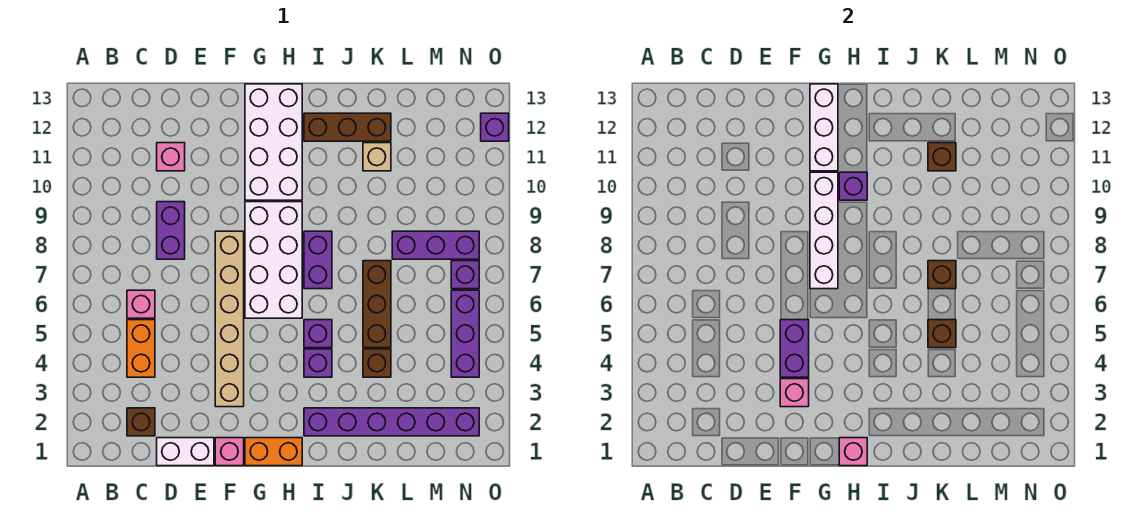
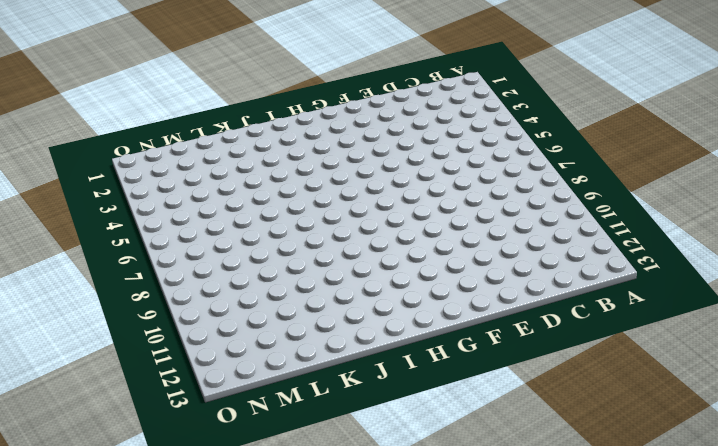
none -> brown brick C2 level 1
none -> orange brick C4:C5 level 1
none -> pink brick C6 level 1
none -> white brick D1:E1 level 1

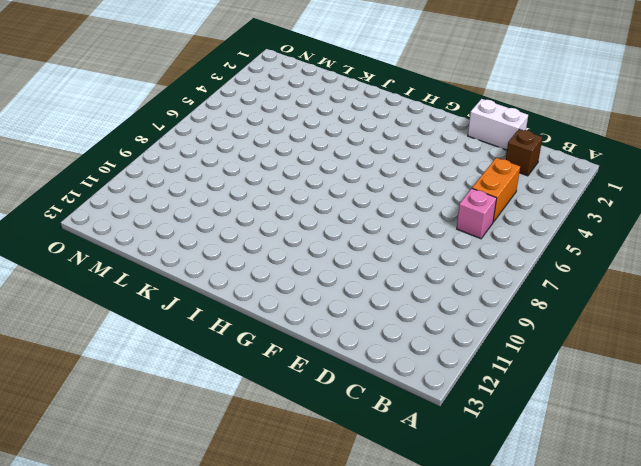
none -> purple brick D8:D9 level 1
none -> pink brick D11 level 1
none -> pink brick F1 level 1
none -> tan brick F3:F8 level 1

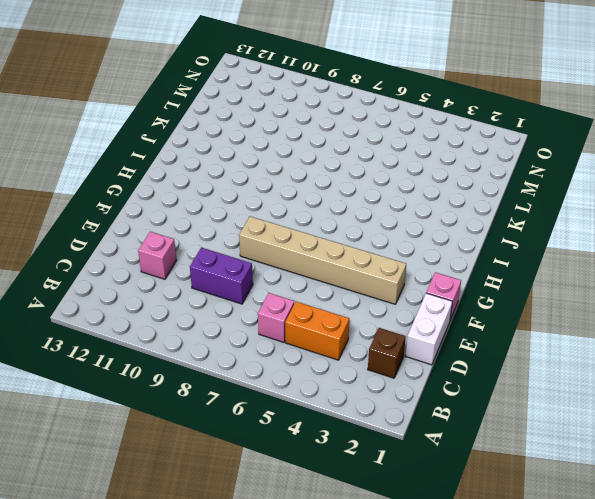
none -> orange brick G1:H1 level 1
none -> white brick G6:H9 level 1
none -> white brick G10:H13 level 1
none -> purple brick I2:N2 level 1

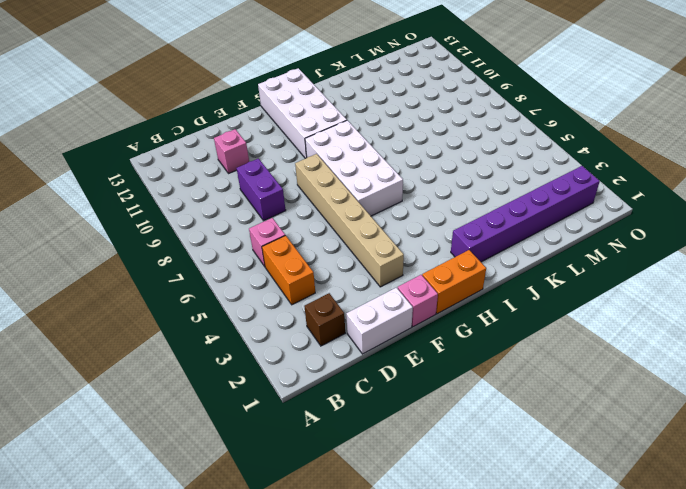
none -> purple brick I4 level 1
none -> purple brick I5 level 1
none -> purple brick I7:I8 level 1
none -> brown brick I12:K12 level 1

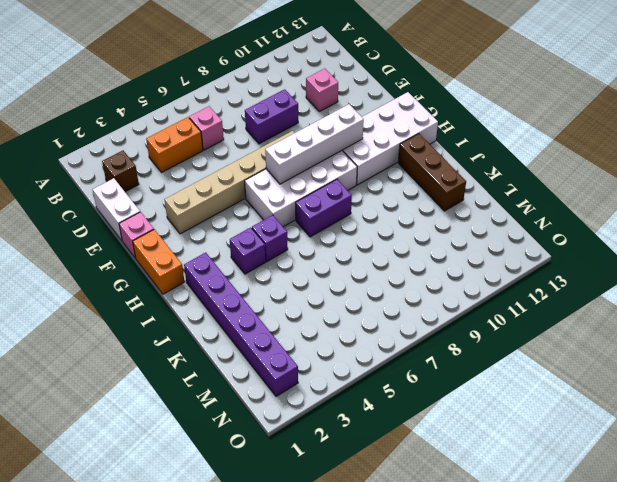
none -> brown brick K4 level 1
none -> brown brick K5:K7 level 1
none -> tan brick K11 level 1
none -> purple brick L8:N8 level 1

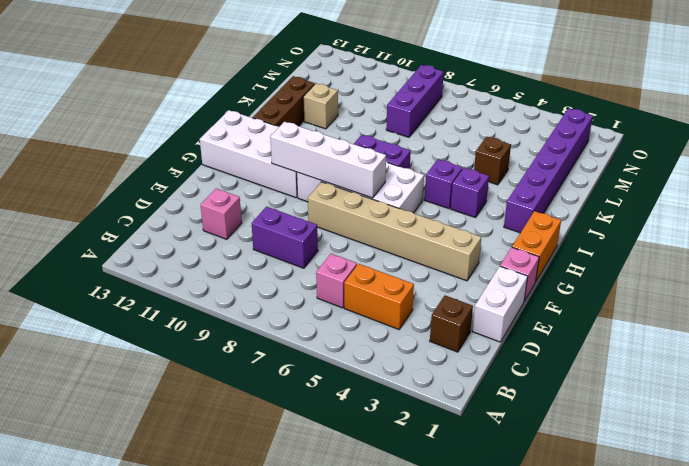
none -> brown brick K5:K7 level 1
none -> purple brick N4:N6 level 1
none -> purple brick N7 level 1
none -> purple brick O12 level 1

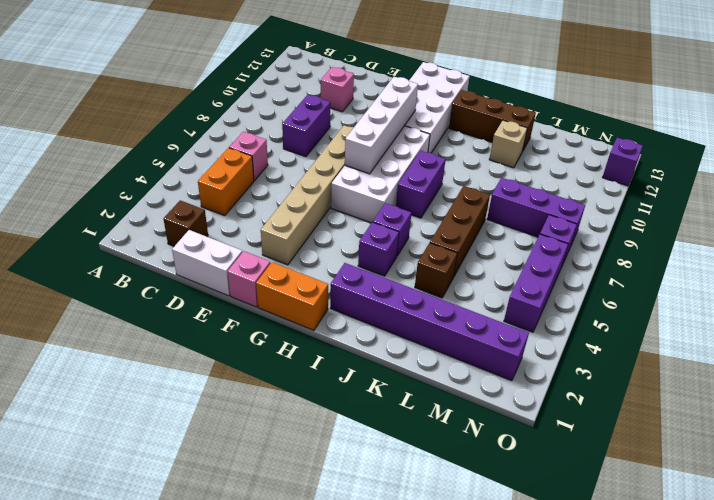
none -> pink brick F3 level 2
none -> purple brick F4:F5 level 2
none -> white brick G11:G13 level 2
none -> pink brick H1 level 2

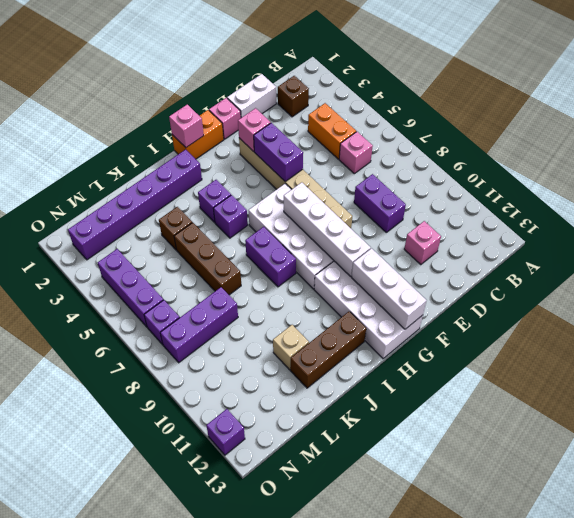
none -> purple brick H10 level 2
none -> brown brick K5 level 2
none -> brown brick K7 level 2
none -> brown brick K11 level 2

